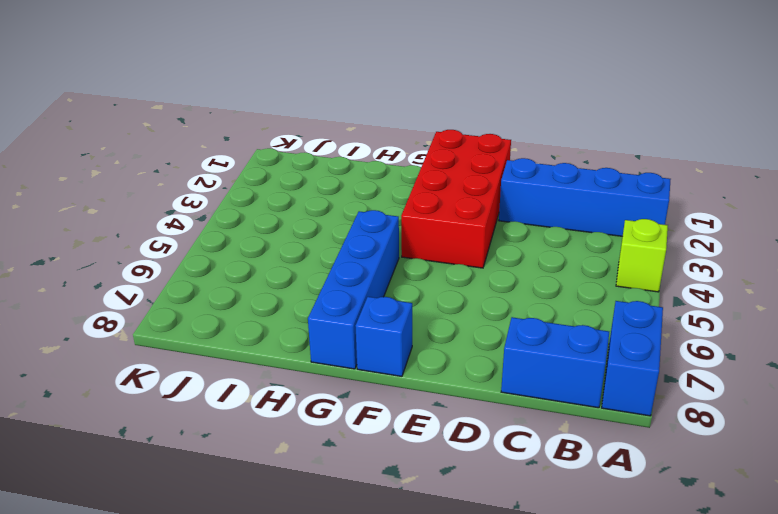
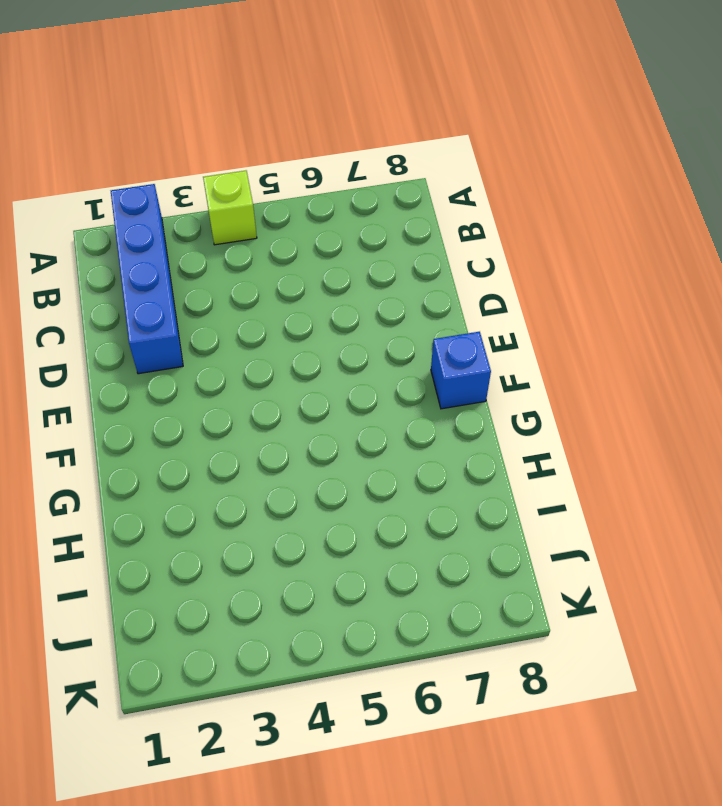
none -> blue brick A7:A8 level 1
none -> blue brick B8:C8 level 1

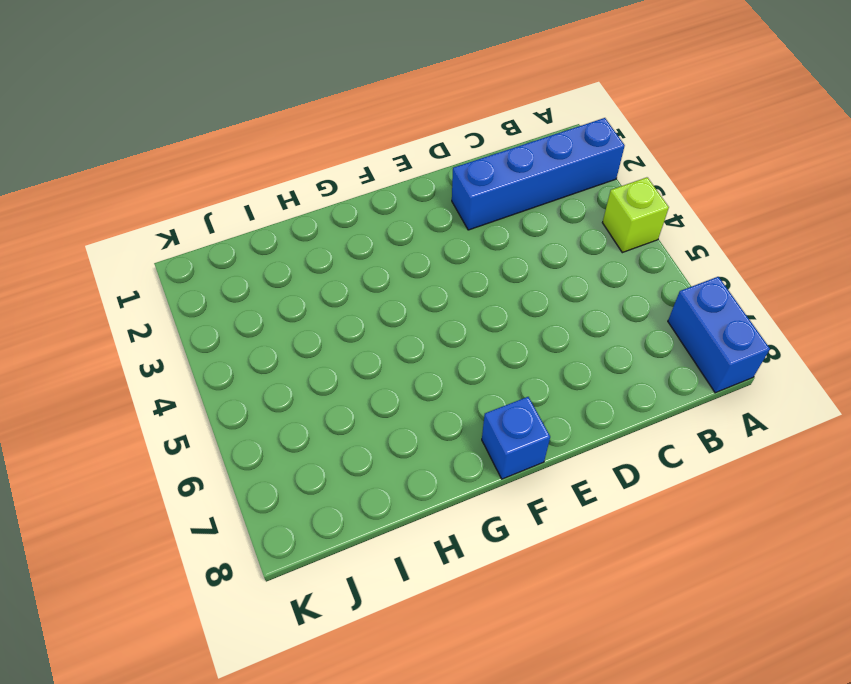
none -> blue brick B8:C8 level 1
none -> red brick E1:F4 level 1

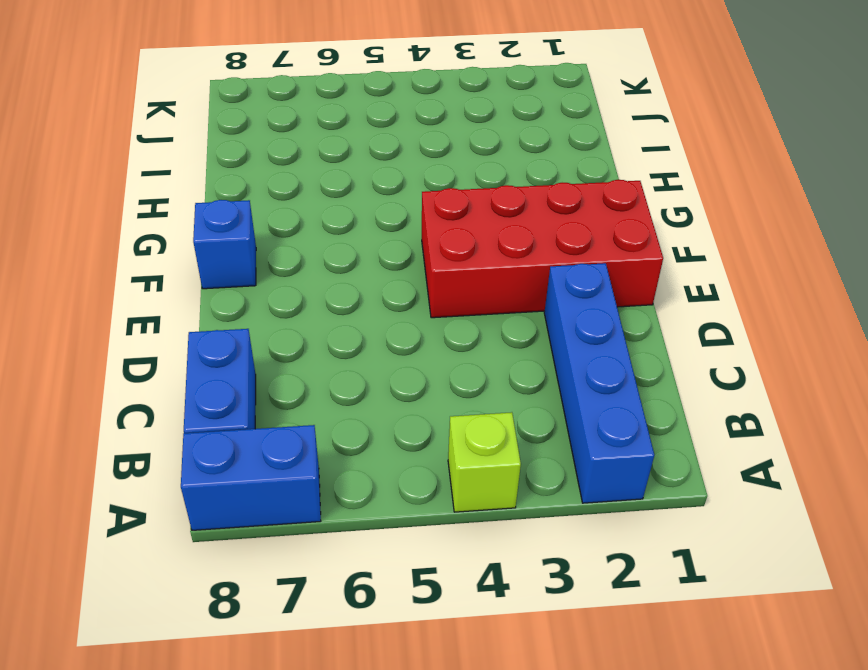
none -> blue brick G5:G8 level 1

